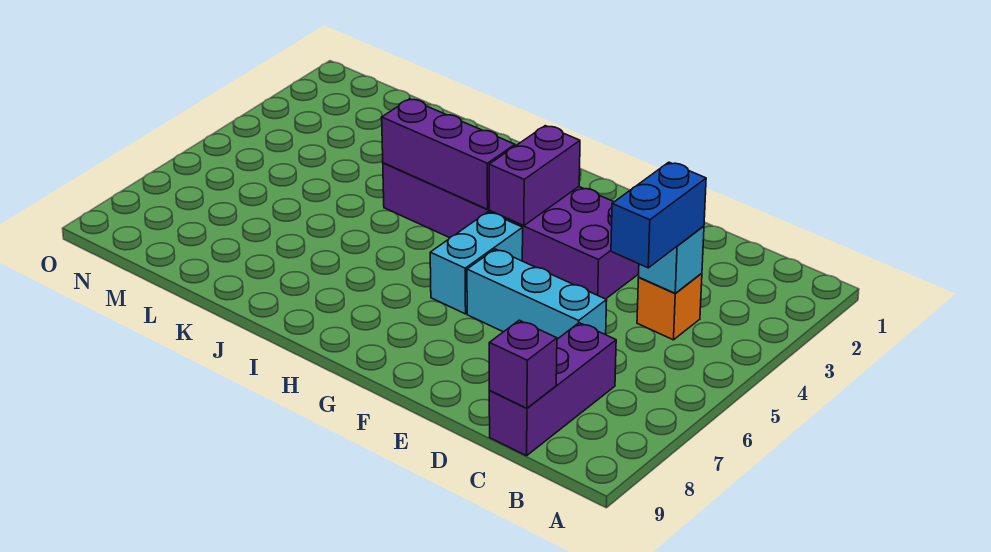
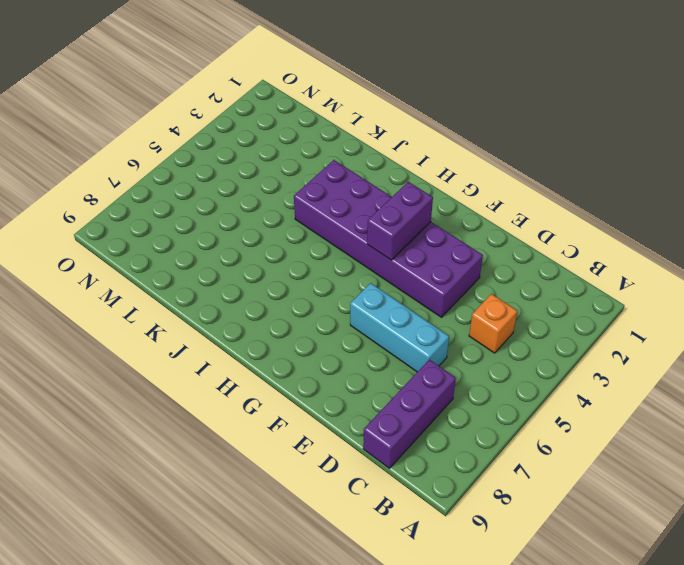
none -> cyan brick G5:G6 level 1
none -> cyan brick C4 level 2

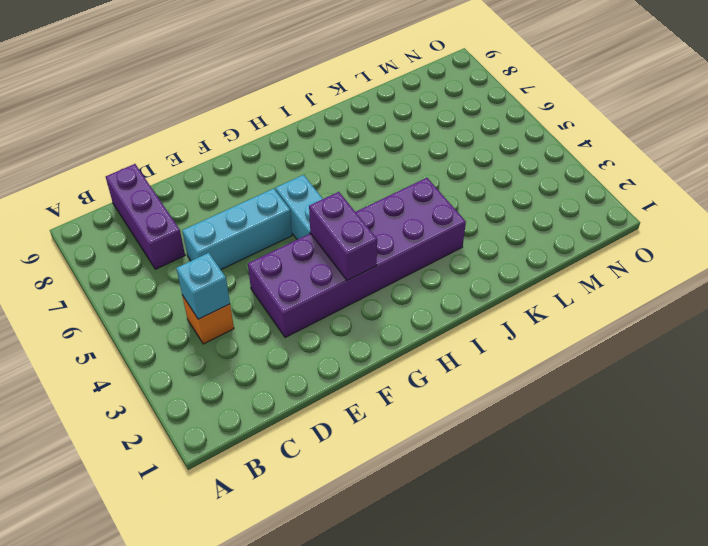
none -> purple brick C9 level 2
none -> purple brick H4:J4 level 2

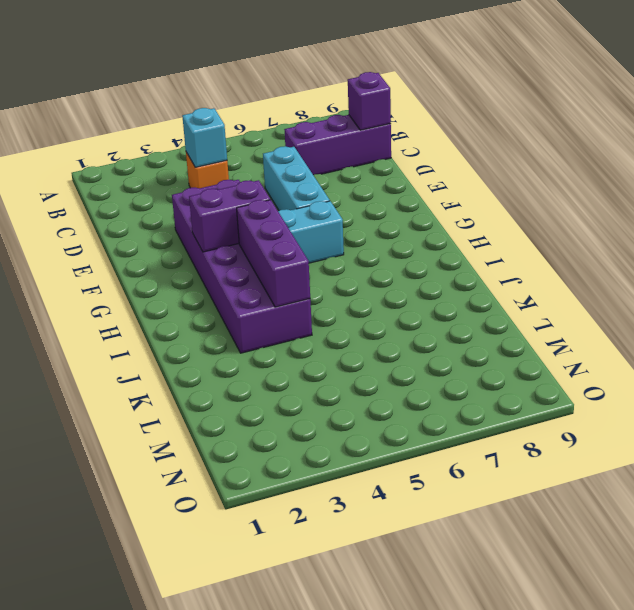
none -> blue brick C4:C5 level 3

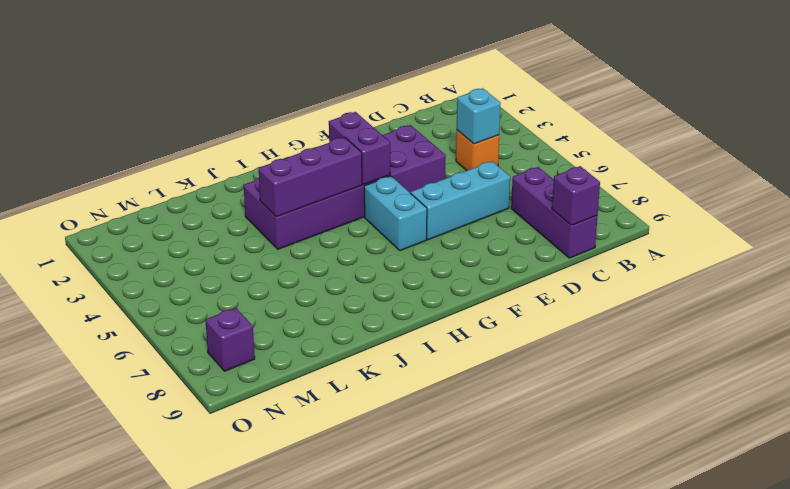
purple brick N8 level 1 -> none
none -> blue brick C4:C5 level 3

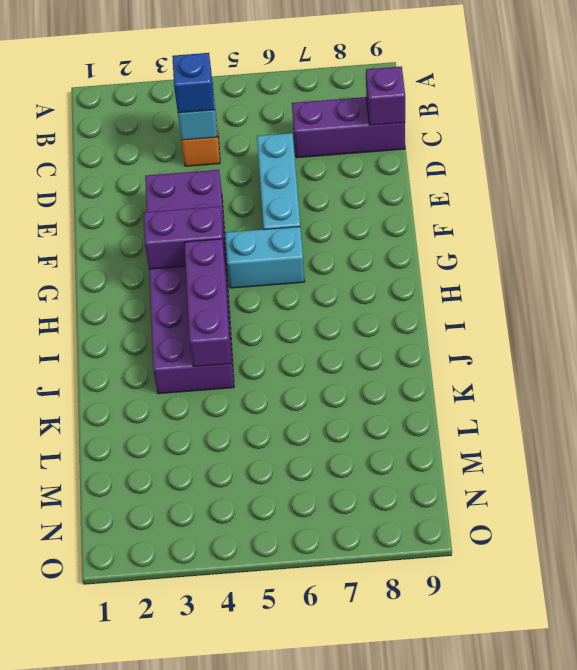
blue brick C4 level 3 -> blue brick C4:C5 level 3

